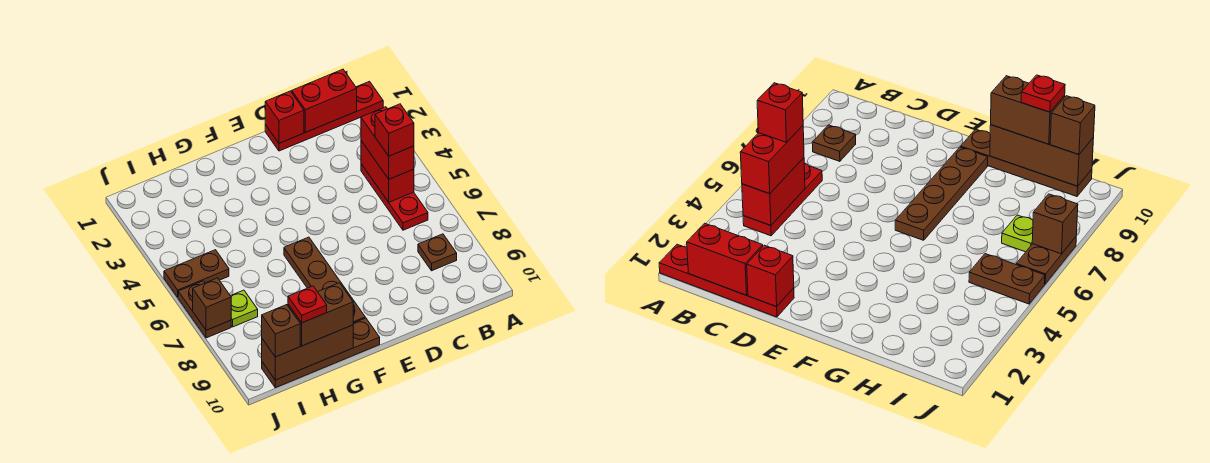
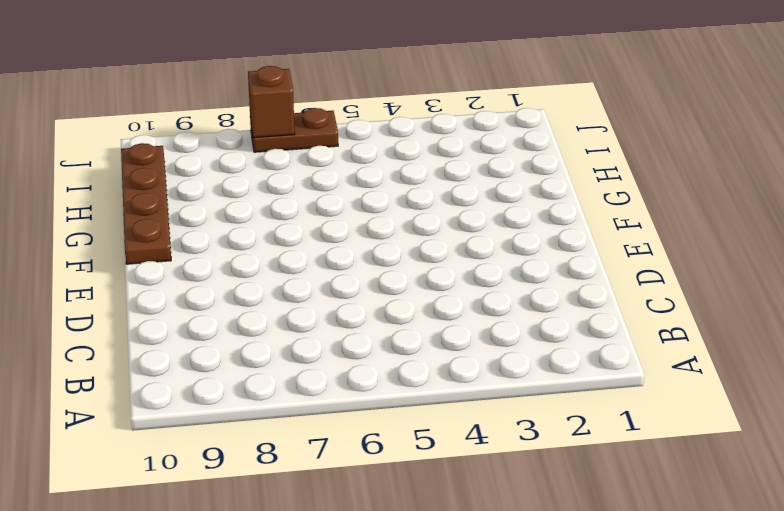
none -> red plate A1:D1 level 1
none -> red plate B4:B6 level 1
none -> brown plate B8 level 1

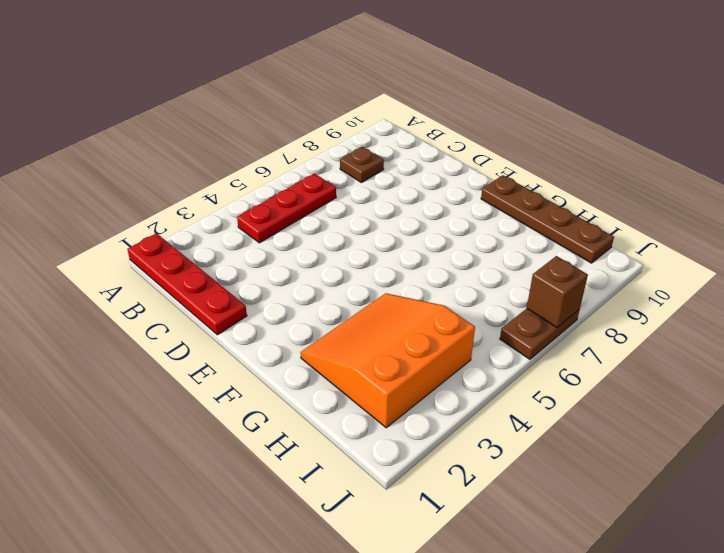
orange slope G2:I4 level 1 top I -> none
none -> brown plate F6:F9 level 1
none -> brown plate I5:J5 level 1
none -> lime plate I7 level 1

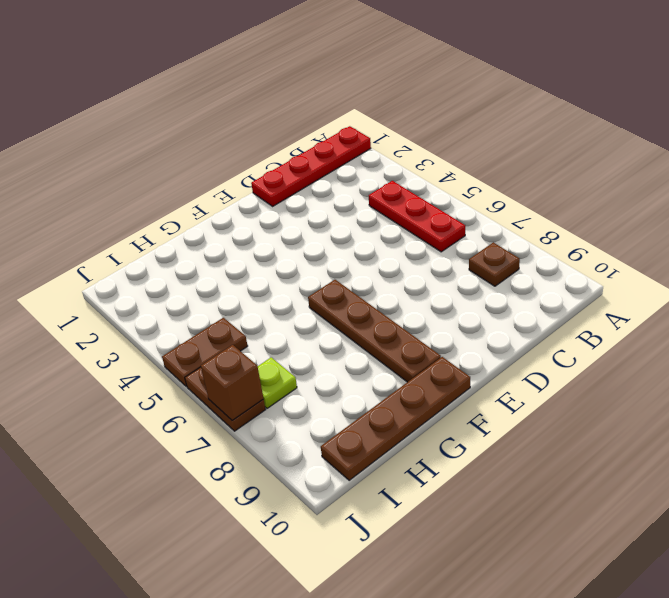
none -> red brick B1:C1 level 2
none -> red brick B4:B5 level 2
none -> red brick D1 level 2

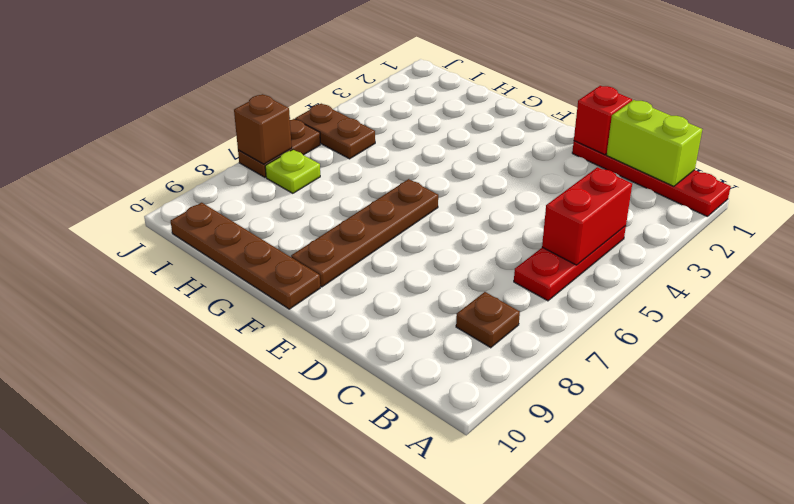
lime brick B1:C1 level 2 -> red brick B1:C1 level 2
none -> brown brick G10:I10 level 2
none -> red brick B4:B5 level 3
none -> brown brick G10:H10 level 3

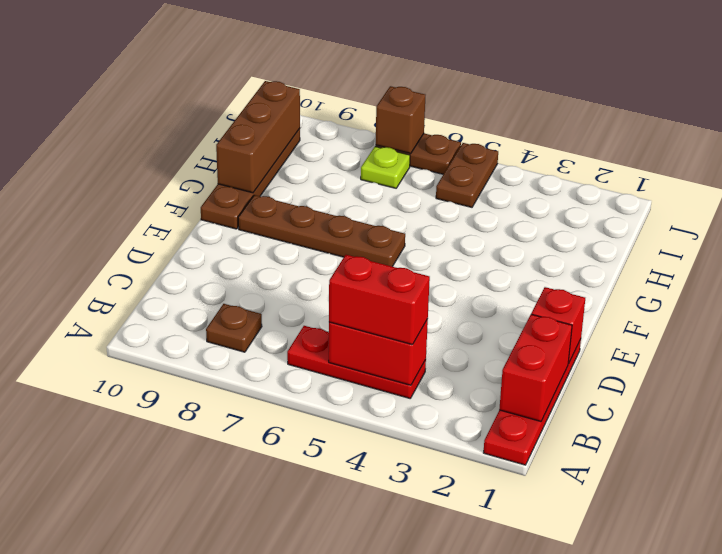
none -> brown brick G10:H10 level 3
none -> brown brick I10 level 3
none -> red brick B5 level 4

